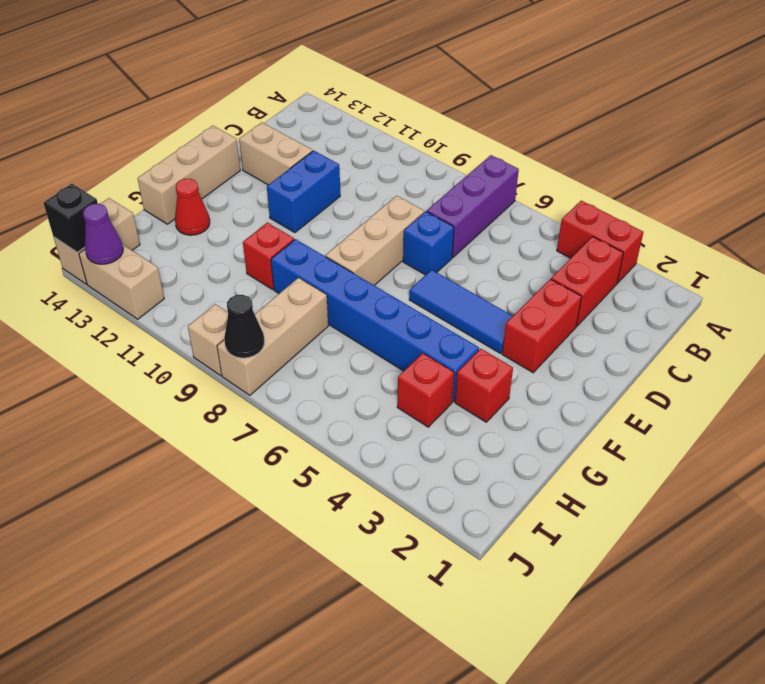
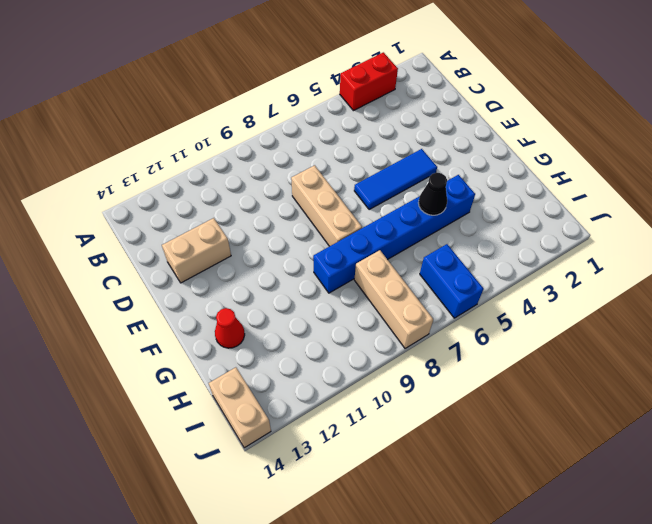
black cone G5 level 2 -> black cone J8 level 2
blue brick I6:J6 level 1 -> blue brick D11:E11 level 1
none -> purple brick A7:C7 level 1
none -> red brick B3:C3 level 1
none -> red brick D3:E3 level 1

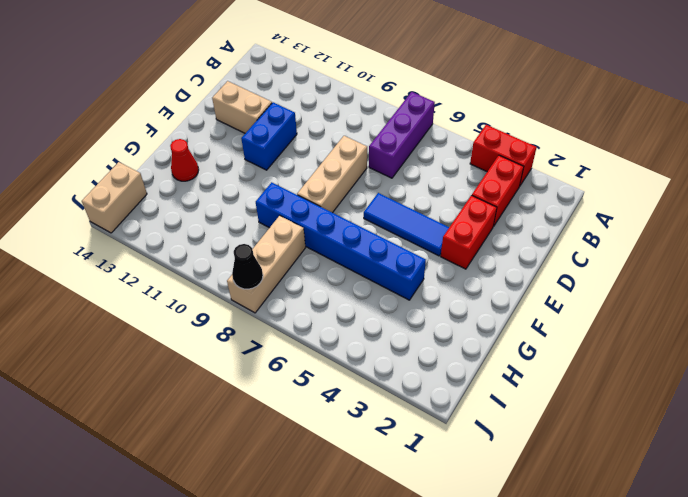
none -> blue brick D7 level 1
none -> tan brick E14:G14 level 1
none -> red brick G3 level 1

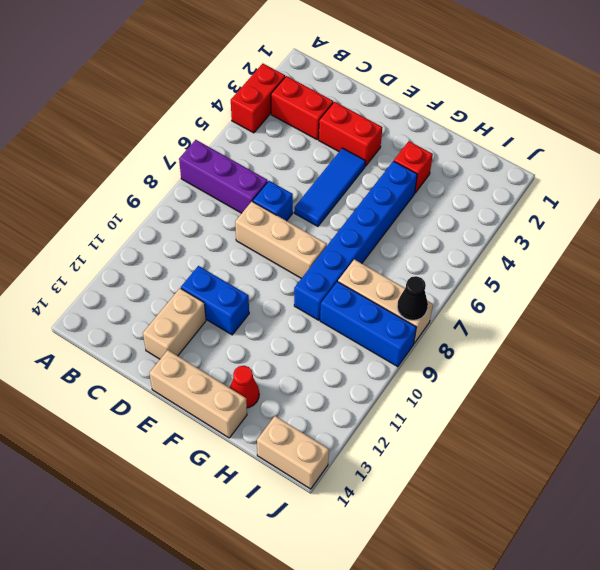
blue brick H9:J9 level 1 -> tan brick J9 level 1
none -> red brick G10 level 1
none -> red brick H4 level 1
none -> tan brick J12:J13 level 1

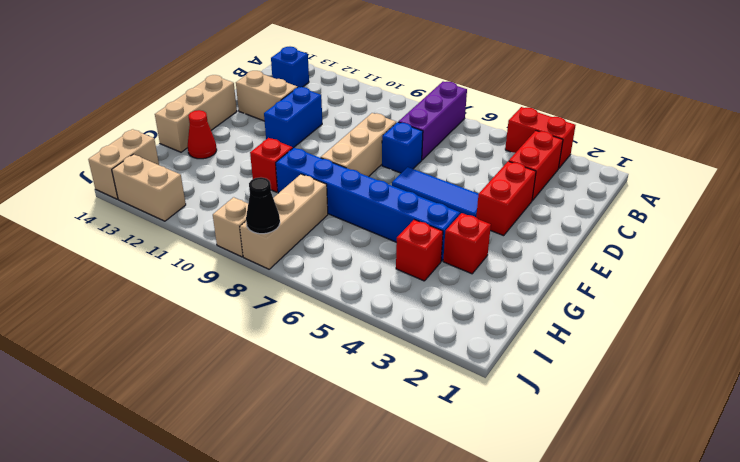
blue brick B13 level 1 -> none
none -> purple cone J13 level 2
none -> black brick J14 level 2

